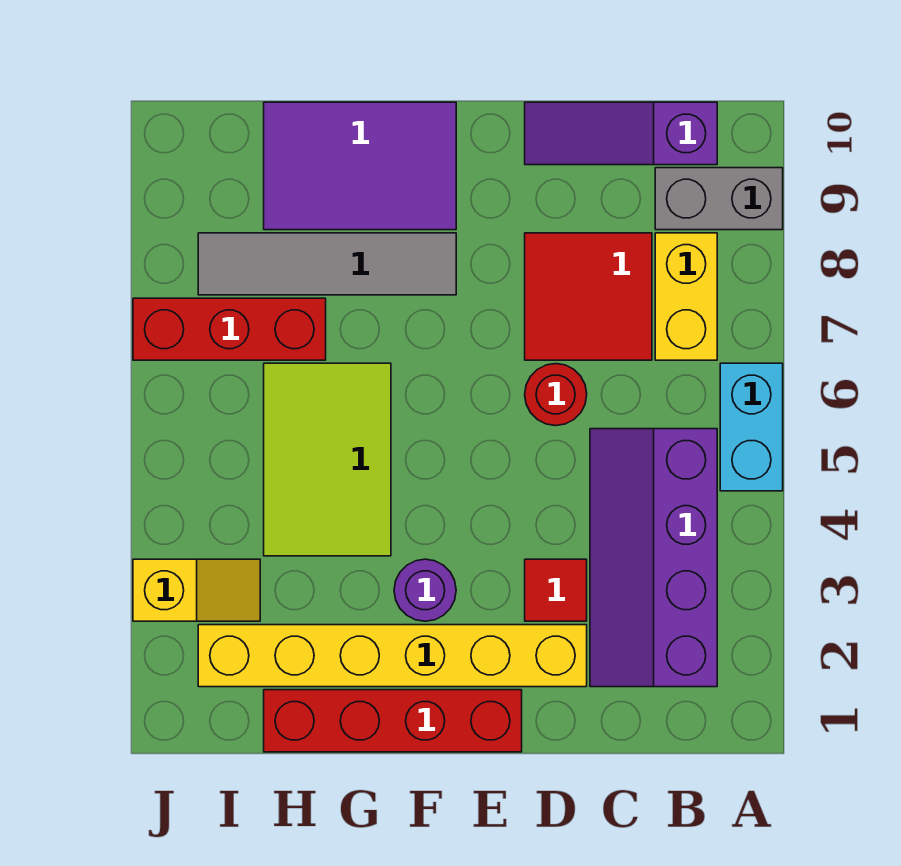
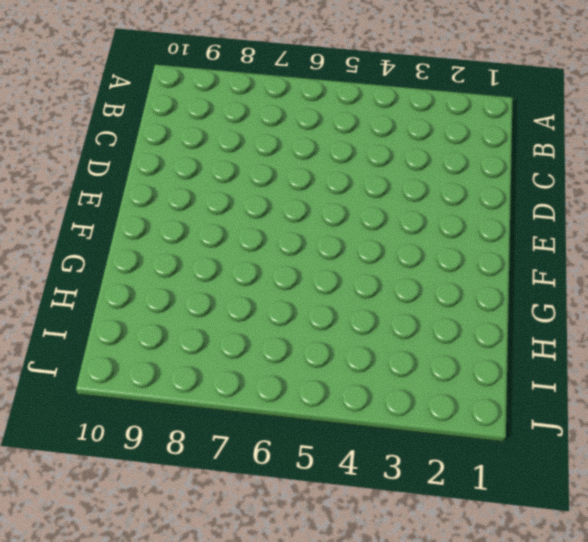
none -> cyan brick A5:A6 level 1
none -> grey brick A9:B9 level 1
none -> purple slope B2:C5 level 1 top B

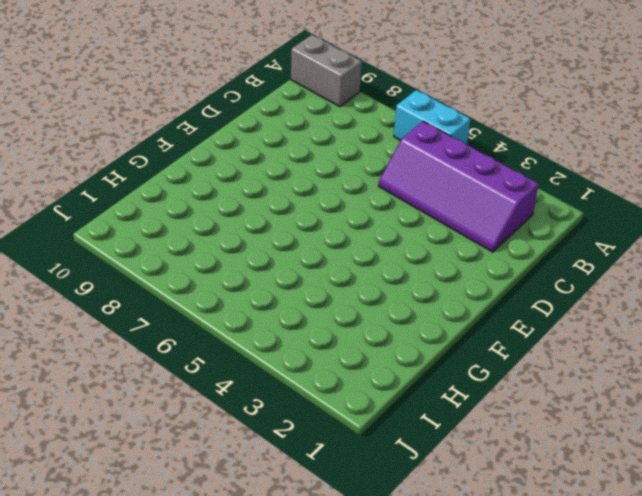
grey brick A9:A10 level 1 -> grey brick A9:B9 level 1
none -> yellow brick B7:B8 level 1
none -> purple slope B10:D10 level 1 top B
none -> red tile C7:D8 level 1

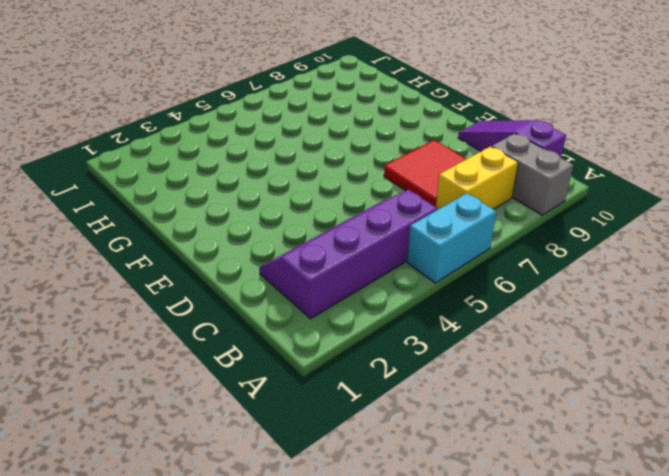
none -> yellow brick D2:I2 level 1
none -> red tile D3 level 1
none -> red round brick D6 level 1

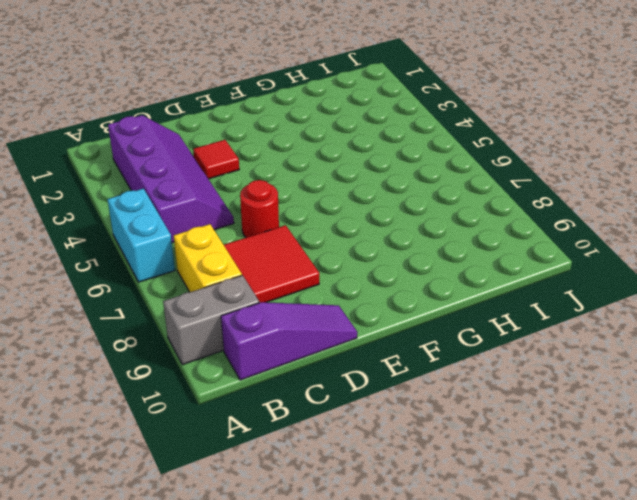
none -> yellow brick D2:I2 level 1
none -> red brick E1:H1 level 1
none -> purple round brick F3 level 1

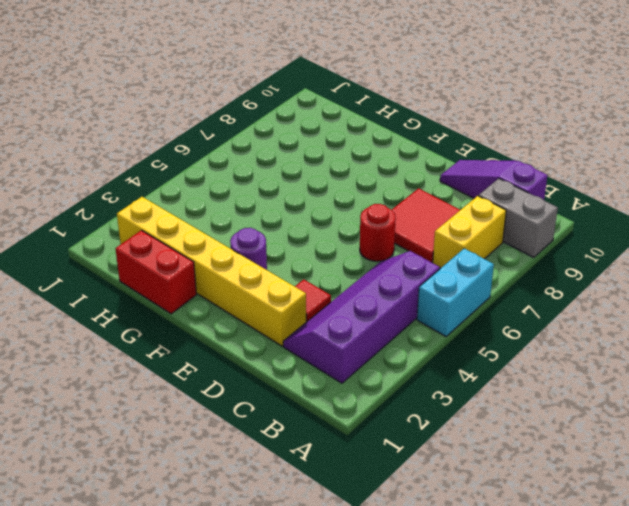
red brick G1:H1 level 1 -> red brick E1:H1 level 1
none -> grey tile F8:I8 level 1
none -> purple tile F9:H10 level 1
none -> lime tile G4:H6 level 1

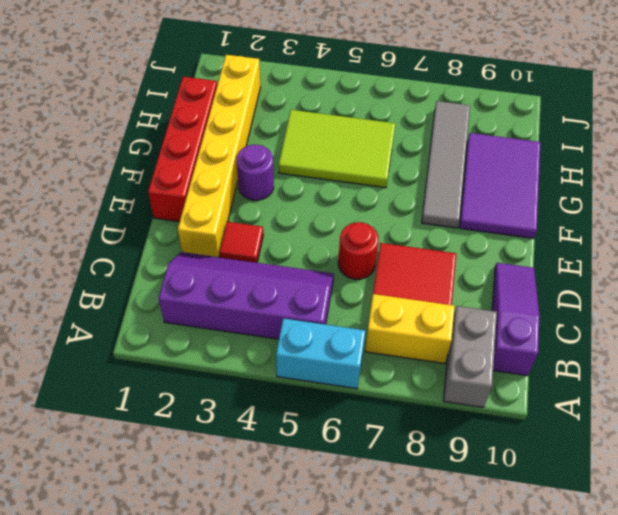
none -> red brick H7:J7 level 1
none -> yellow slope I3:J3 level 1 top J

